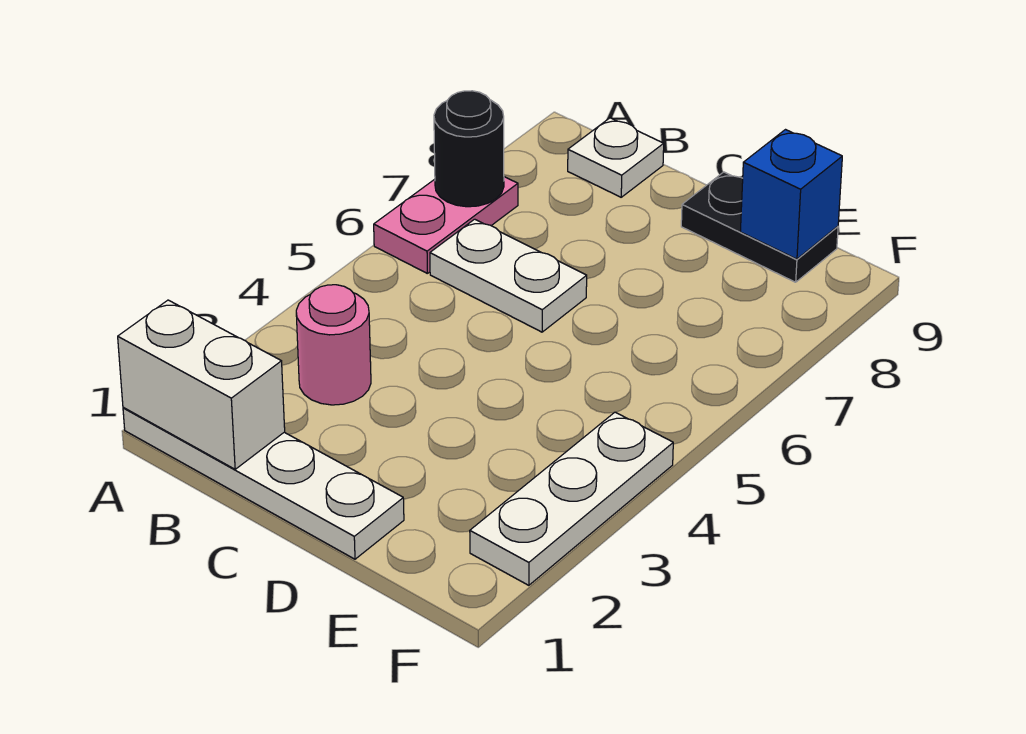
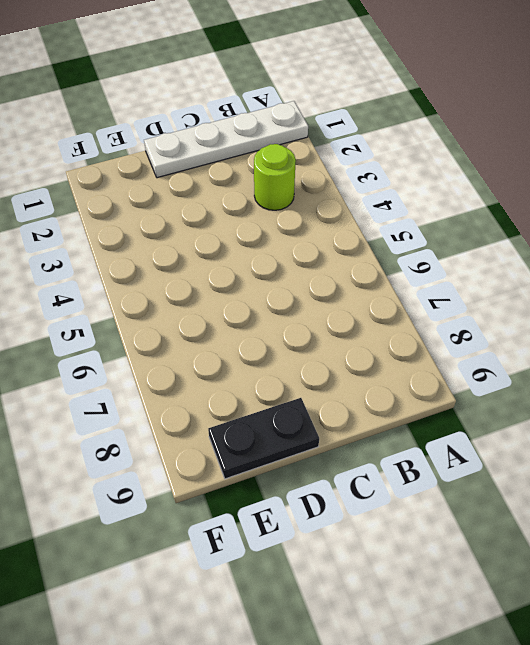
lime round brick B3 level 1 -> pink round brick B3 level 1
none -> pink plate A6:A7 level 1
none -> white plate B6:C6 level 1

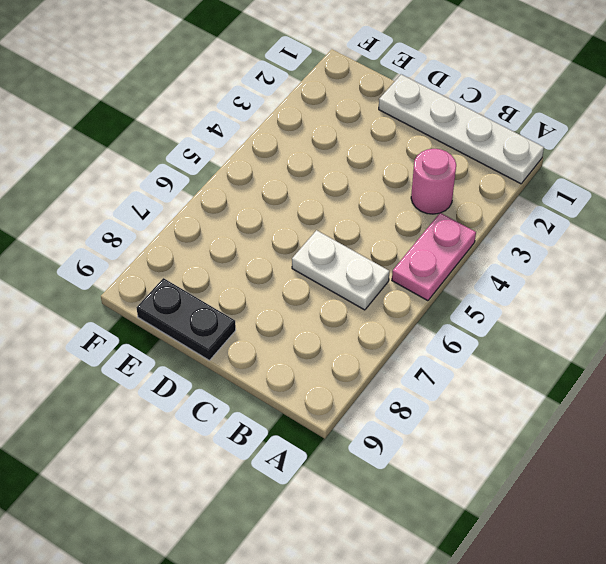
pink plate A4:A5 level 1 -> pink plate A6:A7 level 1
none -> white plate B9 level 1
none -> white plate F2:F4 level 1

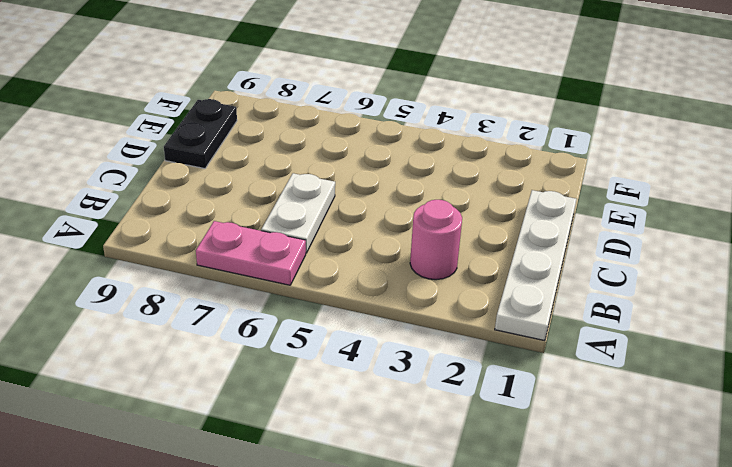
none -> white plate B9 level 1
none -> white plate F2:F4 level 1

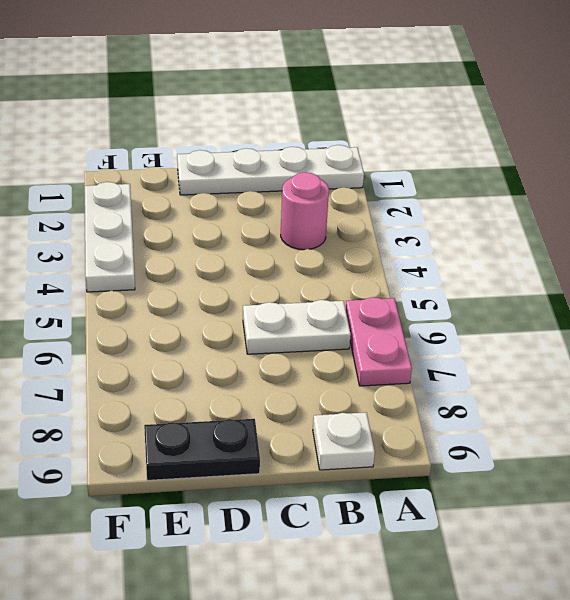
none -> white brick A1:B1 level 2
none -> black round brick A7 level 2

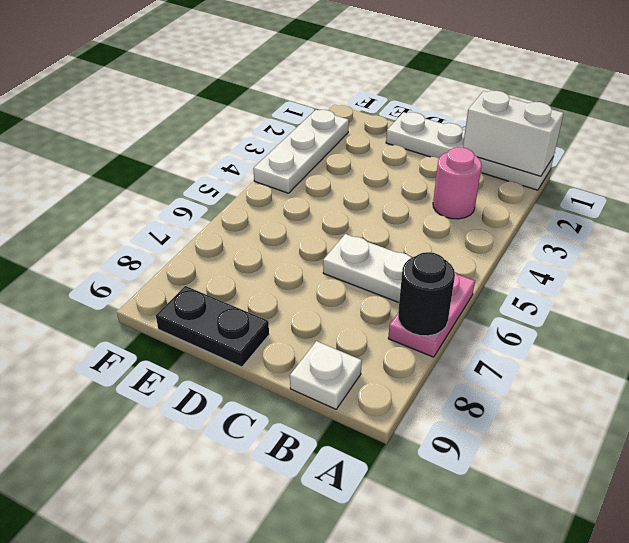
none -> blue brick E9 level 2

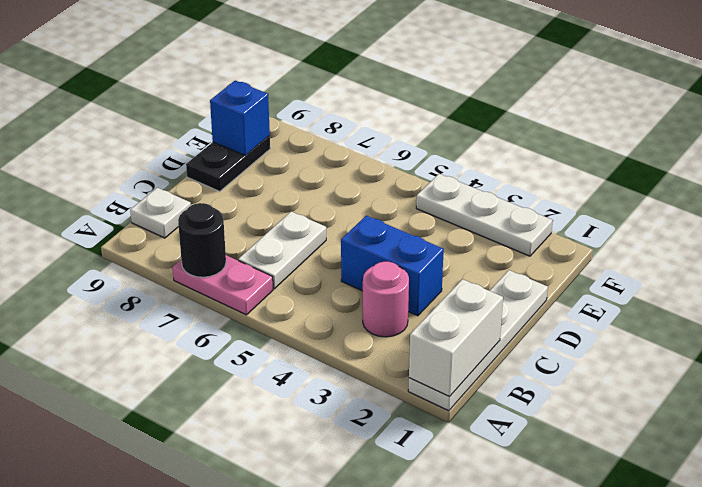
blue brick C3:C4 level 1 -> none

